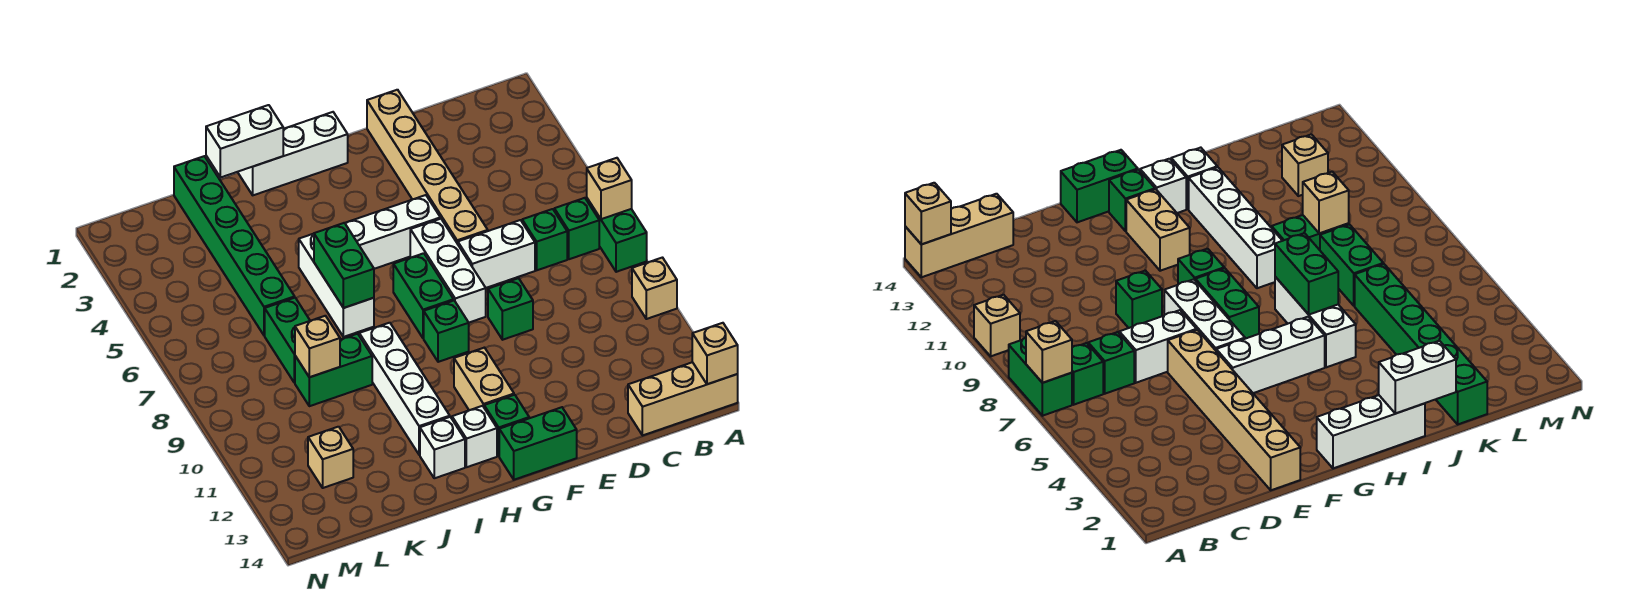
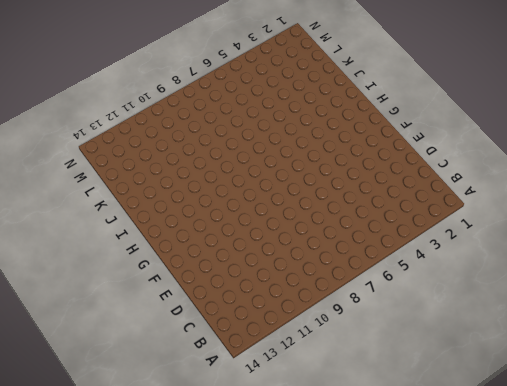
none -> green brick A7:A8 level 1
none -> tan brick A10 level 1
none -> tan brick A14:C14 level 1

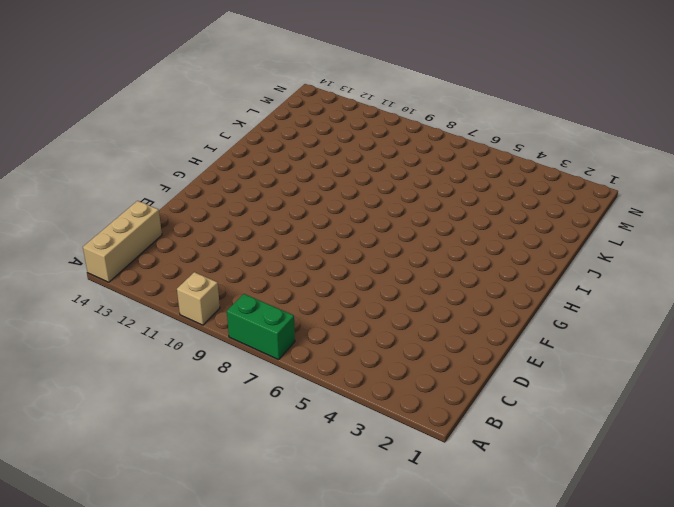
none -> green brick B7 level 1
none -> green brick C7 level 1
none -> white brick D7:E7 level 1

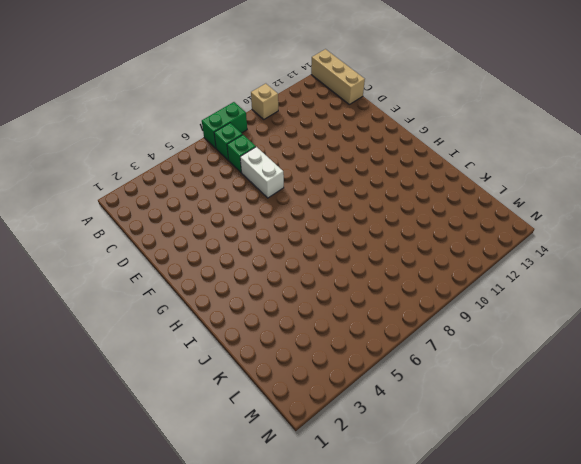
none -> tan brick E1:E6 level 1
none -> green brick E9 level 1
none -> white brick F5:H5 level 1

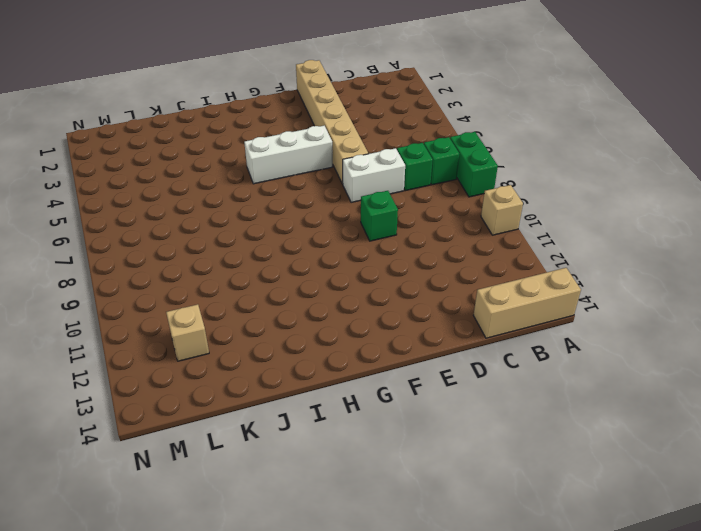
none -> white brick F6:F8 level 1
none -> green brick F14:G14 level 1
none -> white brick G1:I1 level 1

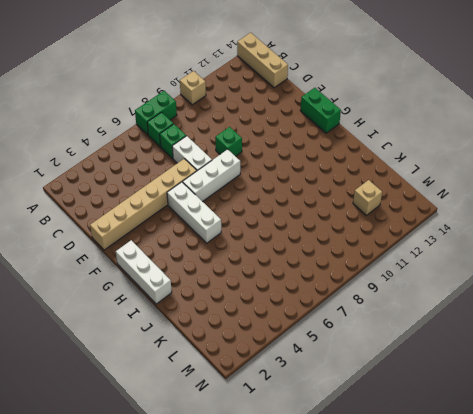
none -> green brick G7:G8 level 1
none -> green brick G9 level 1
none -> tan brick G11:G12 level 1

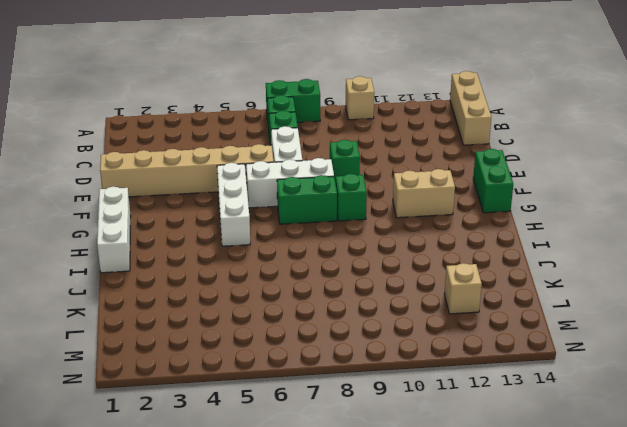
none -> green brick G13 level 1
none -> white brick H13 level 1
none -> white brick I5:I7 level 1

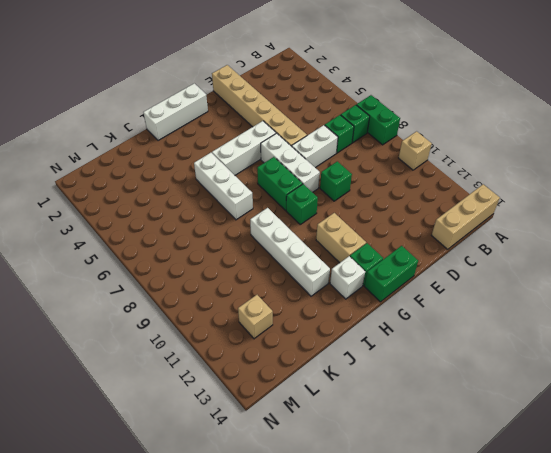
none -> white brick I13 level 1
none -> green brick J9:K9 level 1
none -> green brick K1:K6 level 1

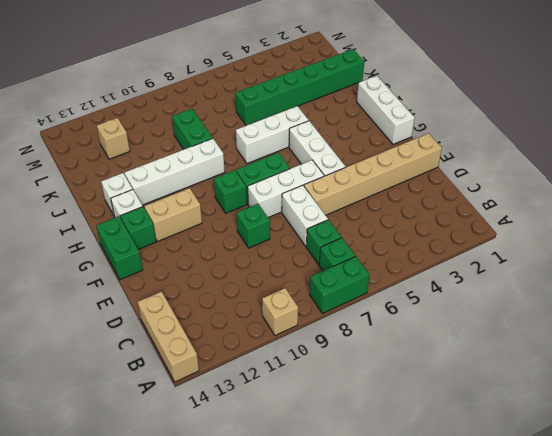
none -> green brick K7:K8 level 1
none -> tan brick A7 level 2
none -> tan brick A14 level 2

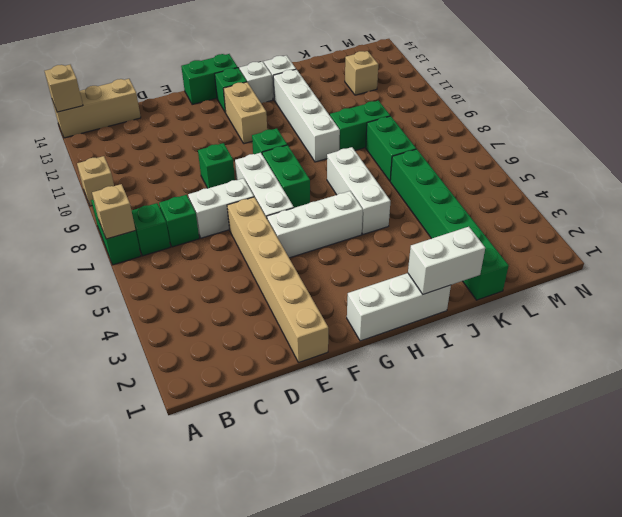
none -> green brick I6:I7 level 2
none -> tan brick K9 level 2

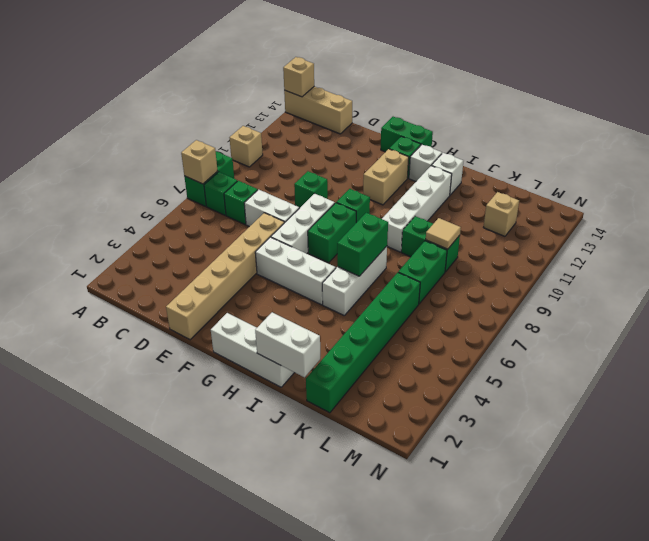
tan tile K9 level 2 -> tan brick K9 level 2

